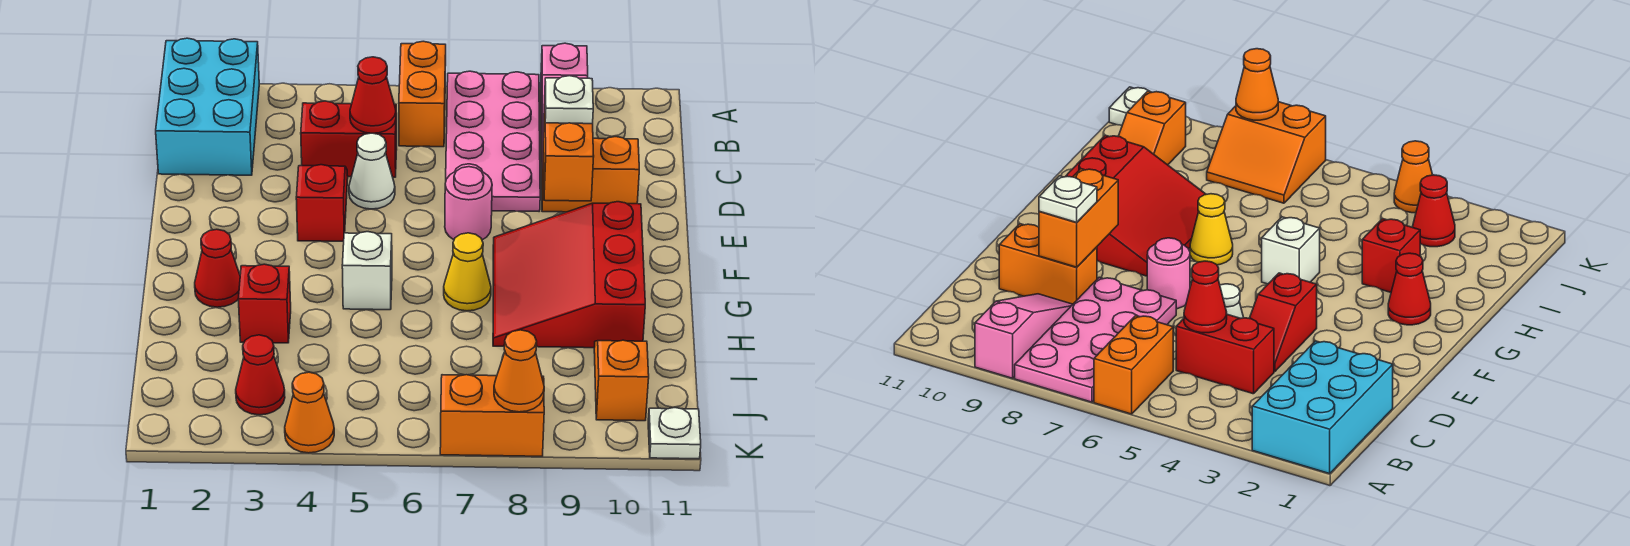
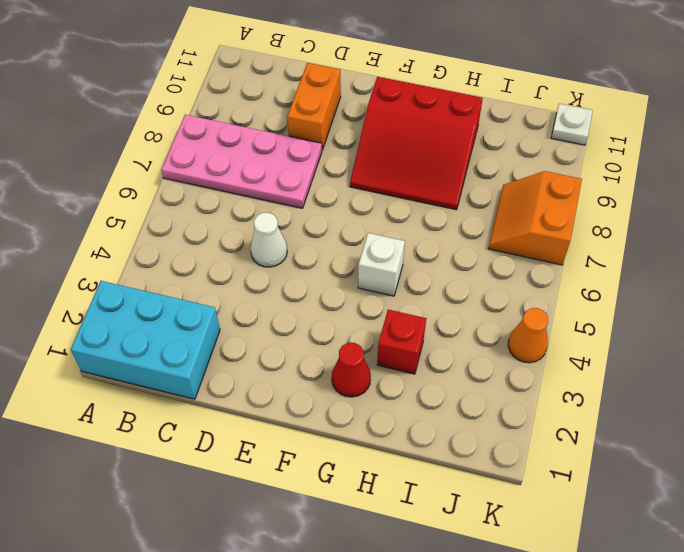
none -> orange brick A6:B6 level 1
none -> pink slope A9:C9 level 1 top A
none -> red brick C4:C5 level 1

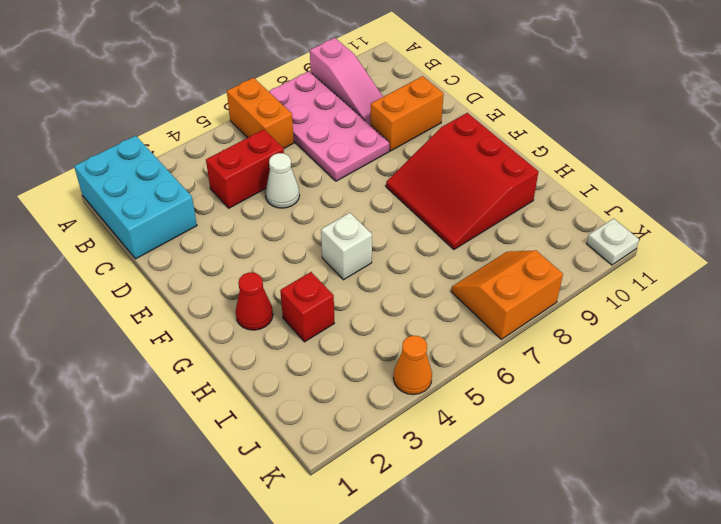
none -> red slope D4:E4 level 1 top E
none -> pink round brick E7 level 1
none -> yellow cone G7 level 1

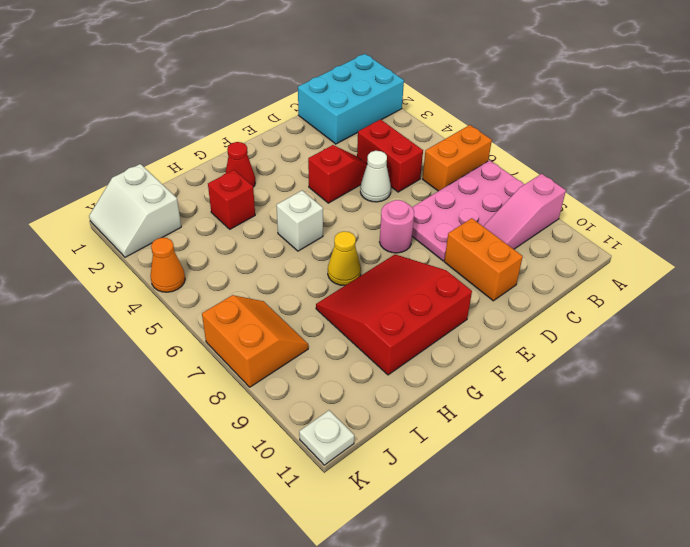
white slope J1:K2 level 1 top J -> none
none -> orange slope I10:J10 level 1 top J
none -> red cone J3 level 1
none -> red cone C5 level 2

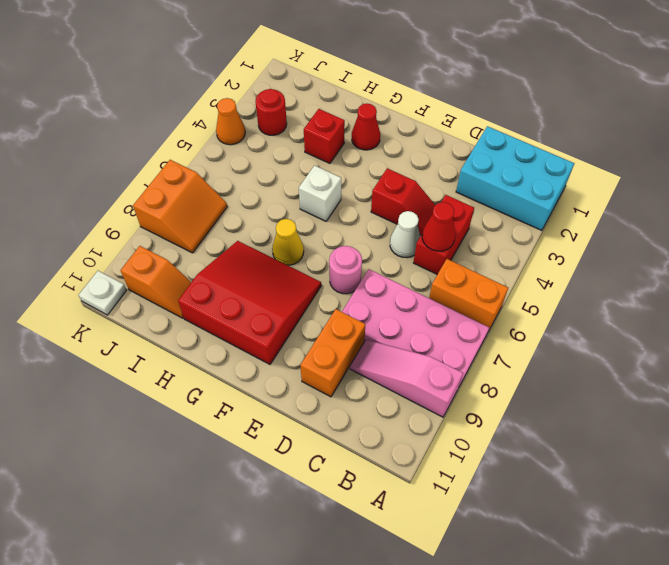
red round brick J3 level 1 -> red cone J3 level 1
none -> orange brick D9:E9 level 2
none -> orange cone K8 level 2
none -> white plate D9 level 3

